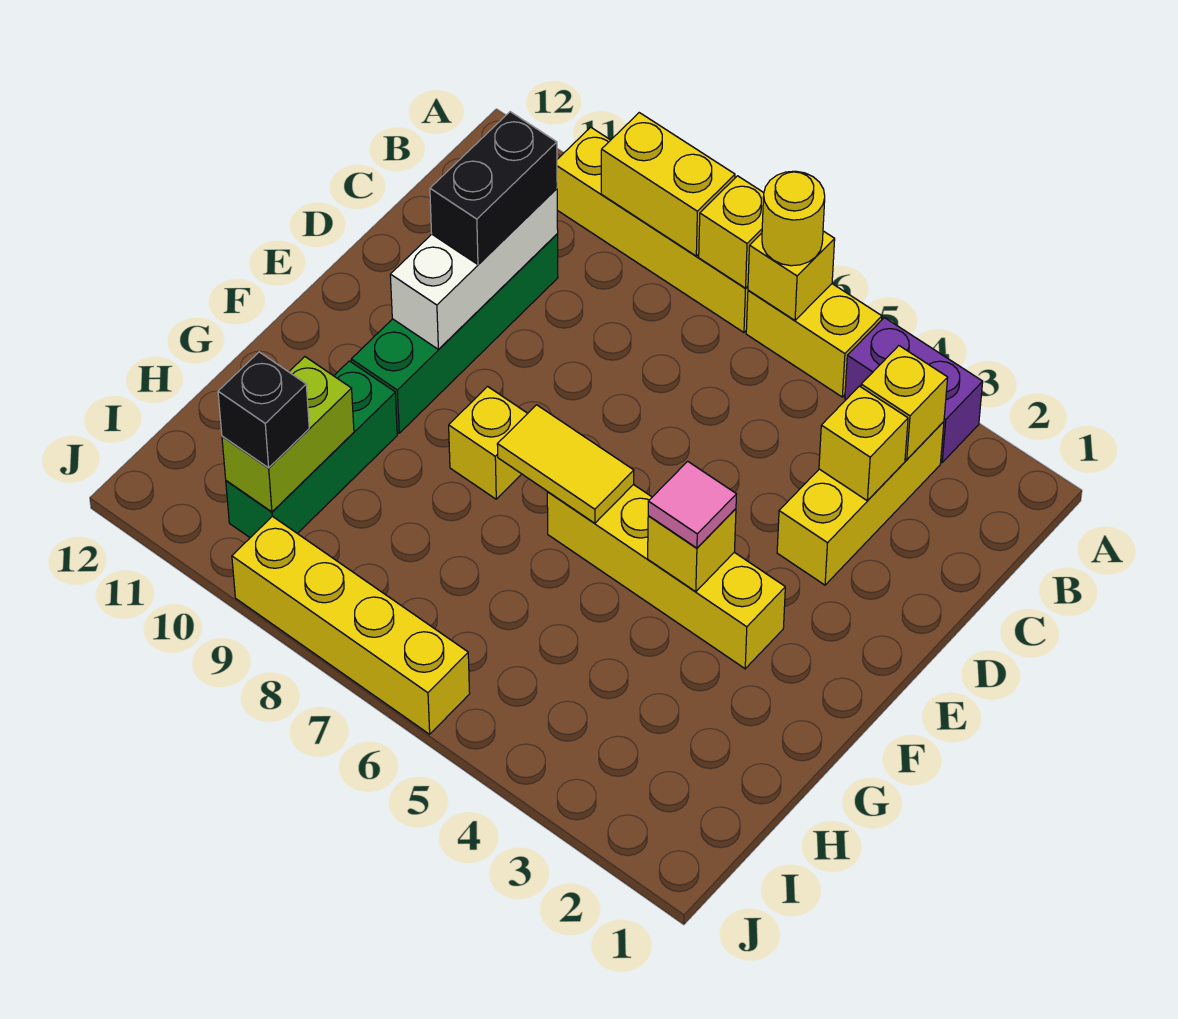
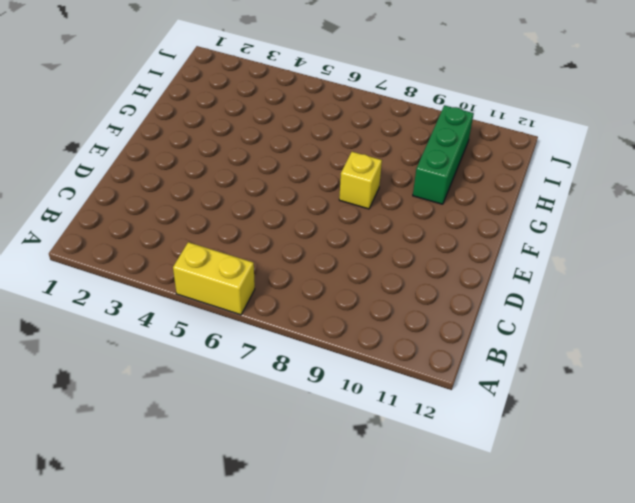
none -> purple brick A3:A4 level 1
none -> yellow brick A7:A10 level 1
none -> yellow brick B3:D3 level 1

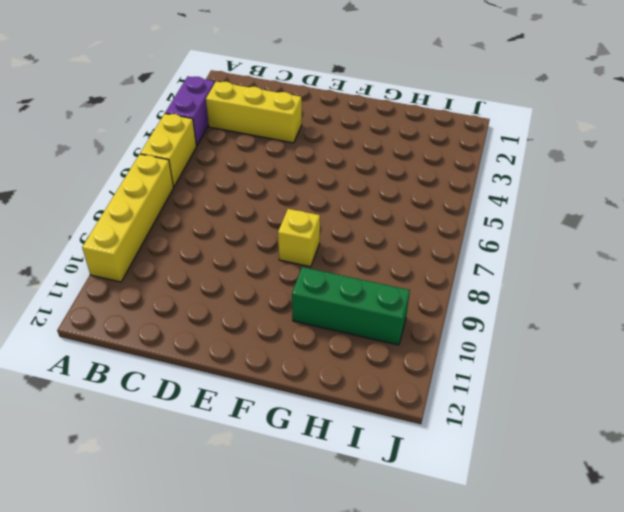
none -> green brick C10:F10 level 1
none -> yellow brick F3:F6 level 1
none -> yellow brick J6:J9 level 1

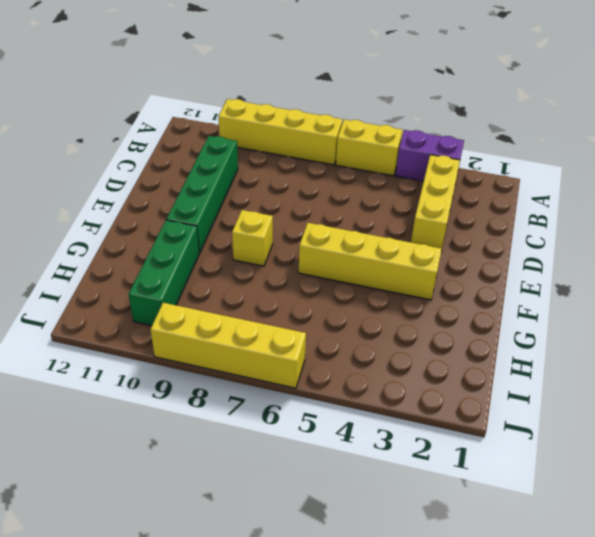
none -> yellow brick A6 level 2
none -> yellow brick A7 level 2
none -> yellow brick A8:A9 level 2

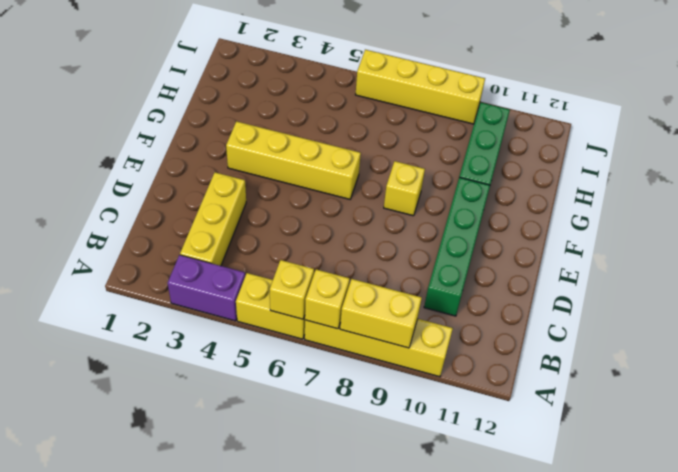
none -> yellow brick B3 level 2
none -> yellow brick C3 level 2
none -> white brick C10:E10 level 2

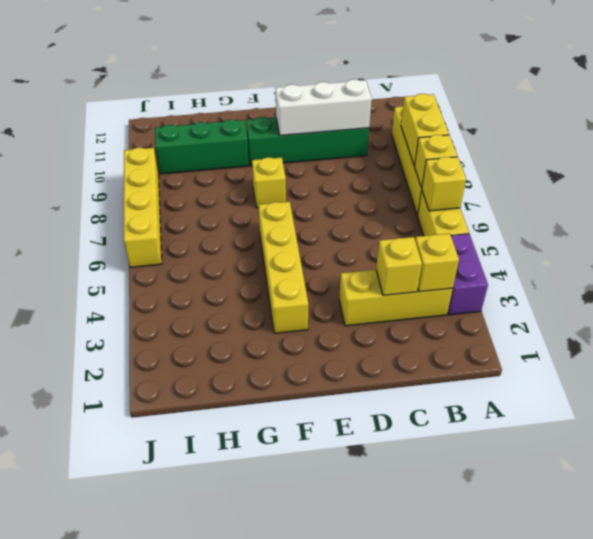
none -> yellow brick F4 level 2
none -> yellow tile F6:F7 level 2
none -> lime brick H10:I10 level 2

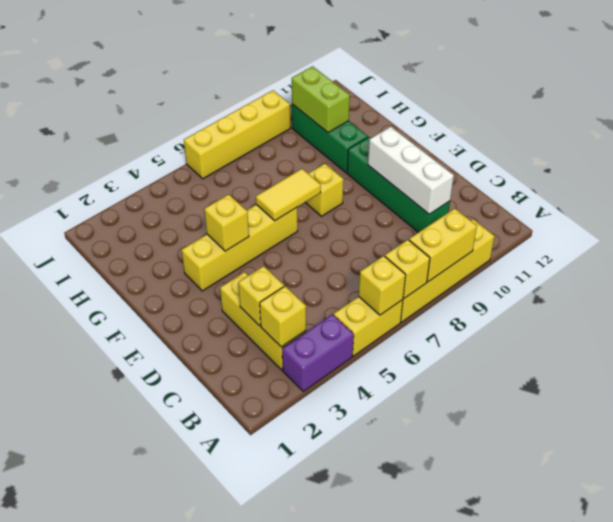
none -> yellow round brick A6 level 3
none -> black brick C10:D10 level 3
none -> pink tile F4 level 3

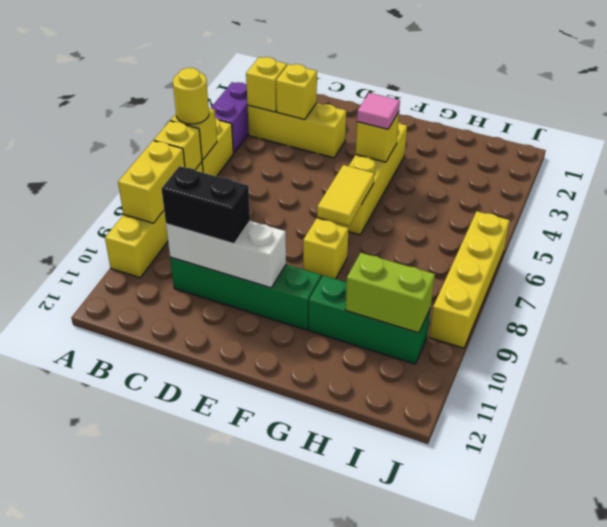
none -> black brick I10 level 3

